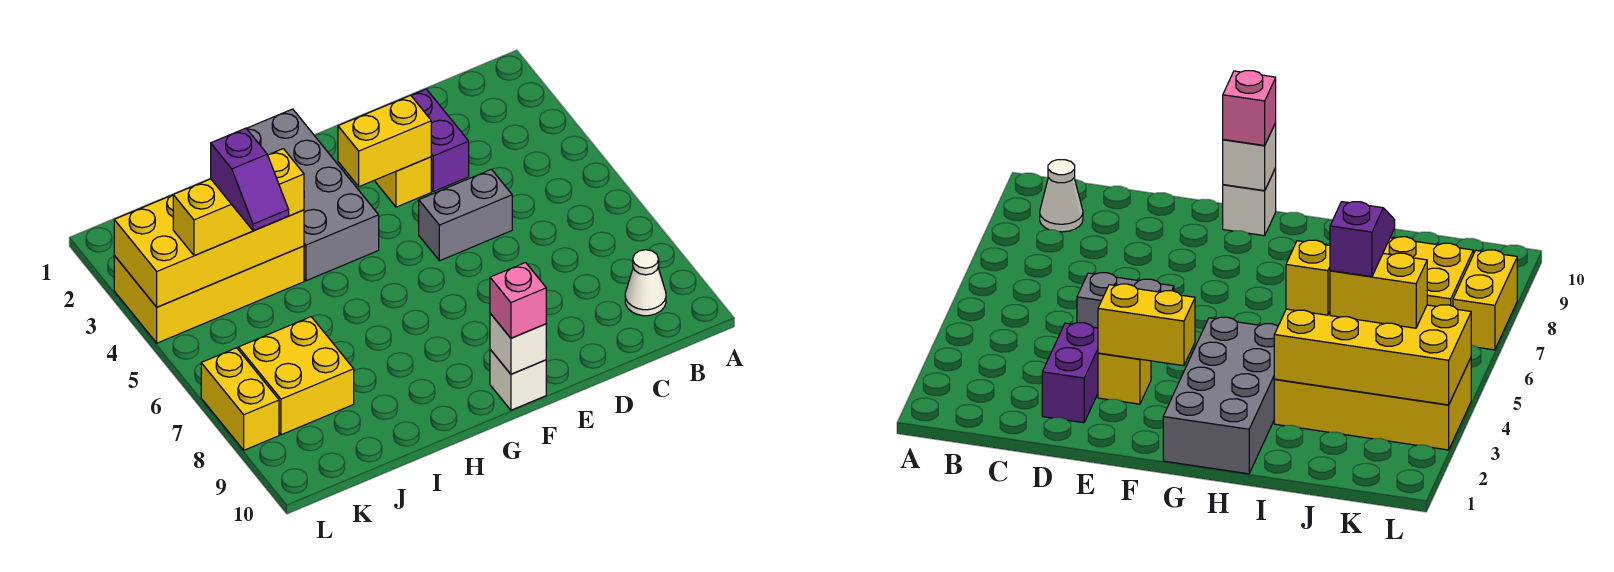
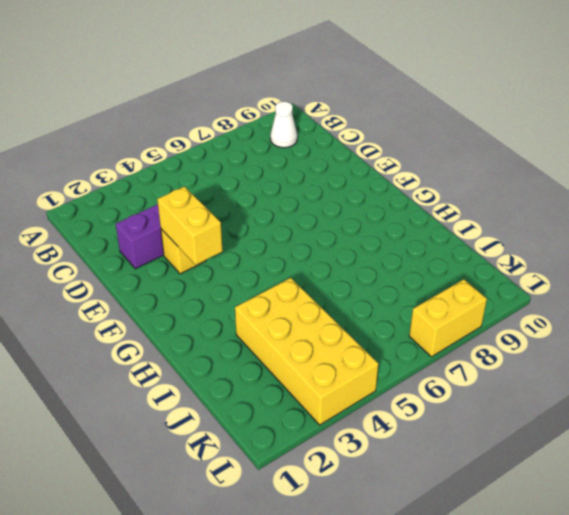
none -> grey brick D5:E5 level 1
none -> white brick F10 level 1
none -> grey brick G1:H4 level 1

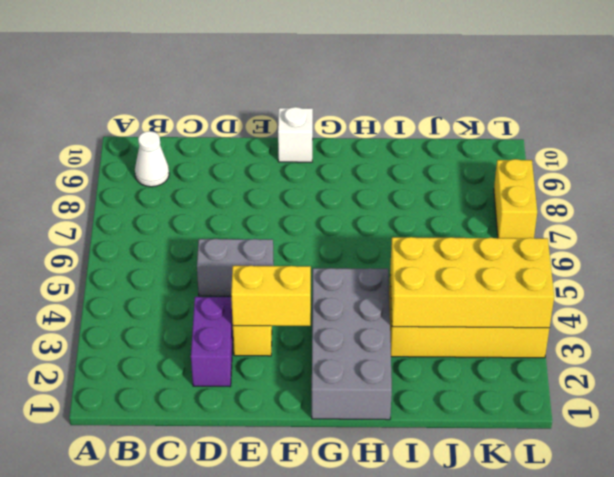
none -> yellow brick J7:K8 level 1
none -> white brick F10 level 2
none -> pink brick F10 level 3

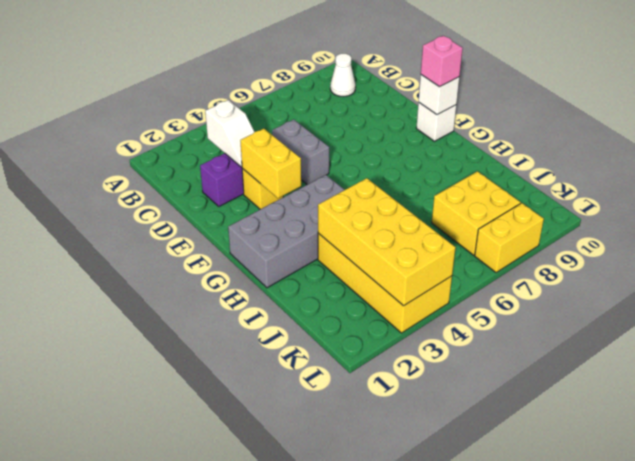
white slope C3:D3 level 2 top C -> none
none -> yellow brick I4 level 3
none -> yellow brick J4:K4 level 3
none -> purple slope J4:J5 level 4 top 4

